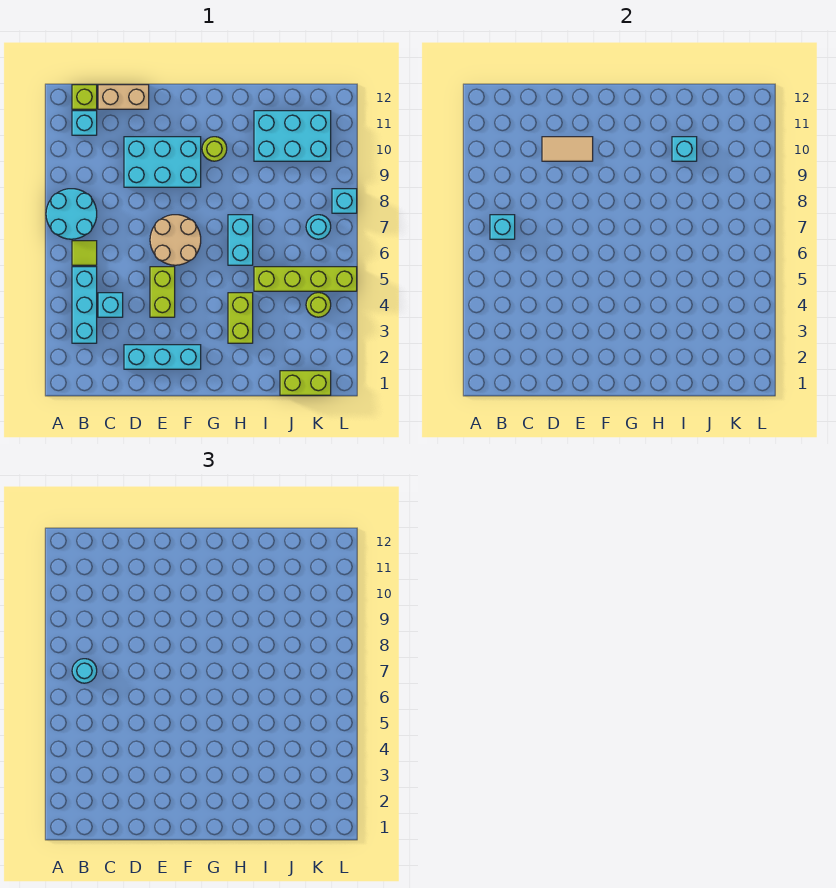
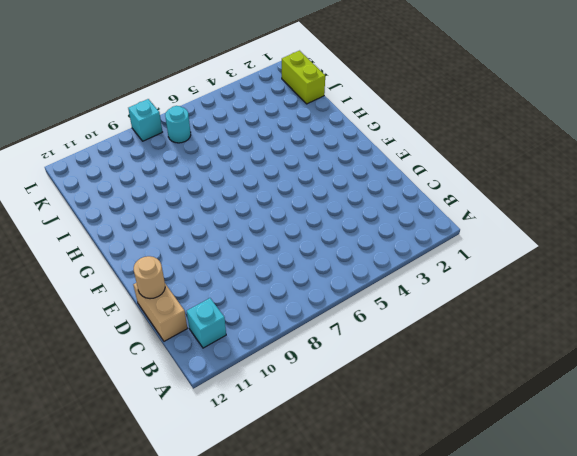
tan round brick D12 level 2 -> none
none -> cyan round brick A7:B8 level 1
none -> cyan brick B3:B5 level 1
none -> lime tile B6 level 1

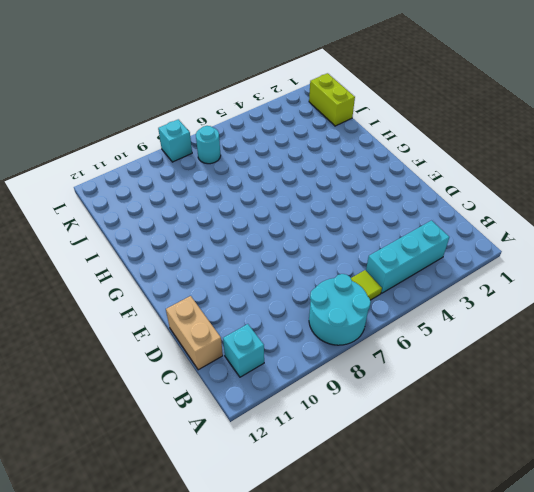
none -> lime brick B12 level 1
none -> cyan brick C4 level 1
none -> cyan brick D2:F2 level 1

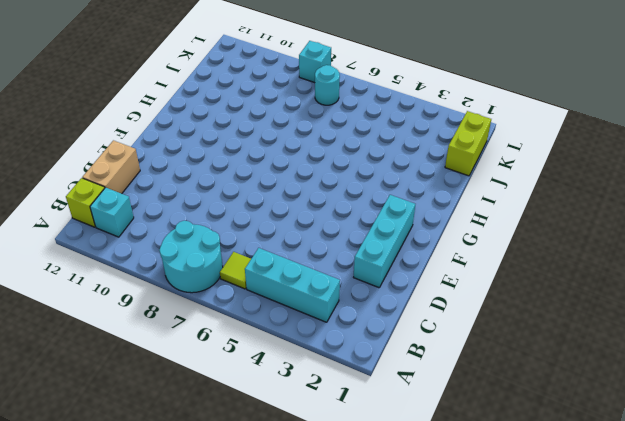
none -> cyan brick C4 level 1
none -> cyan brick D9:F10 level 1
none -> lime brick E4:E5 level 1

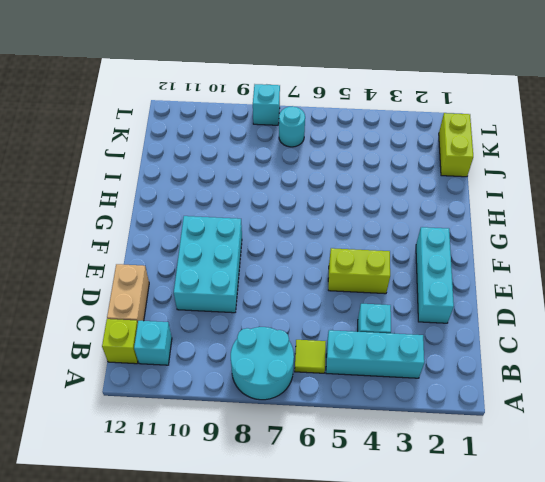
none -> tan round brick E6:F7 level 1
none -> lime round brick G10 level 1
none -> lime brick H3:H4 level 1

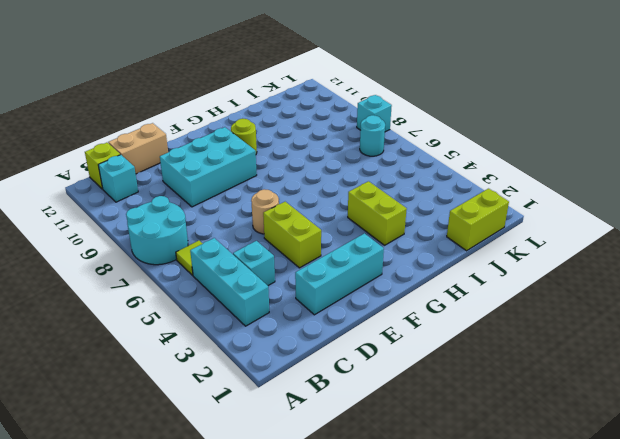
tan round brick E6 level 1 -> tan round brick E6:F7 level 1
none -> cyan brick H6:H7 level 1
none -> lime brick I5:L5 level 1
none -> cyan brick I10:K11 level 1

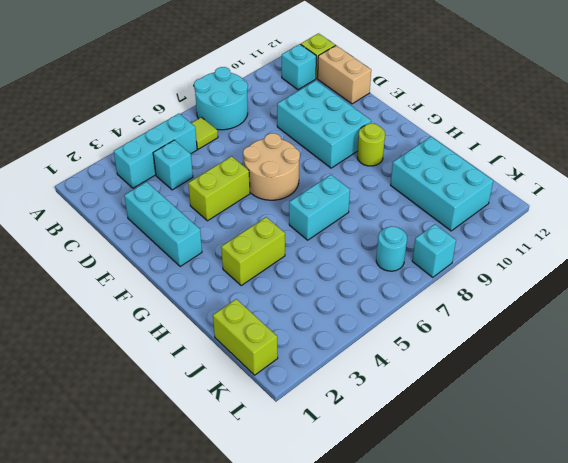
none -> lime brick I5:L5 level 1
none -> lime round brick K4 level 1
none -> cyan brick B7 level 2

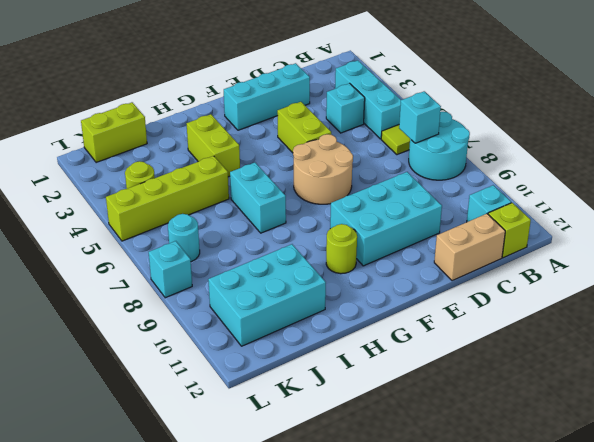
none -> tan tile D10:E10 level 2
none -> cyan brick I10 level 2
none -> cyan round brick B7 level 3

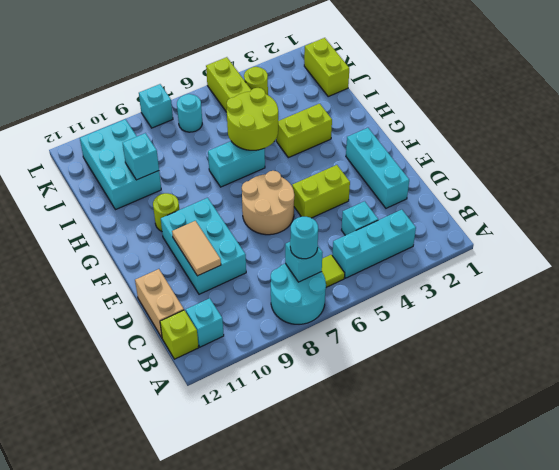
lime round brick H5:I6 level 2 -> none

